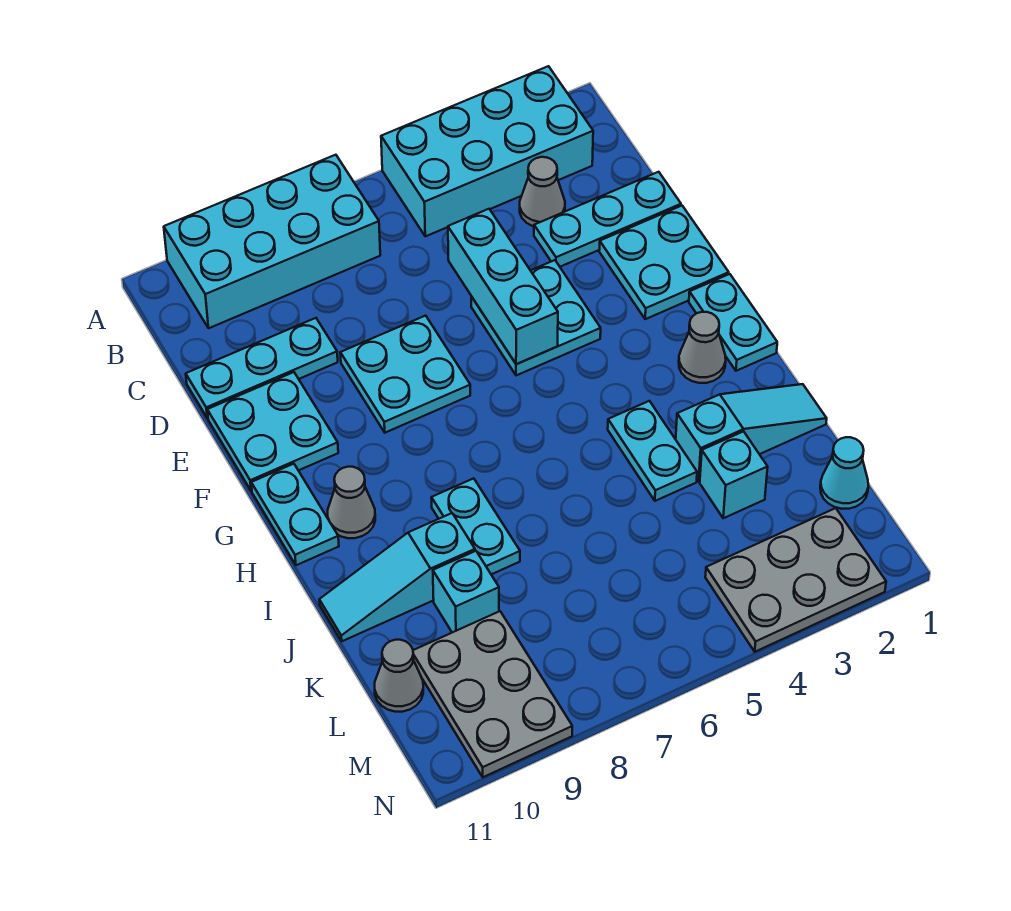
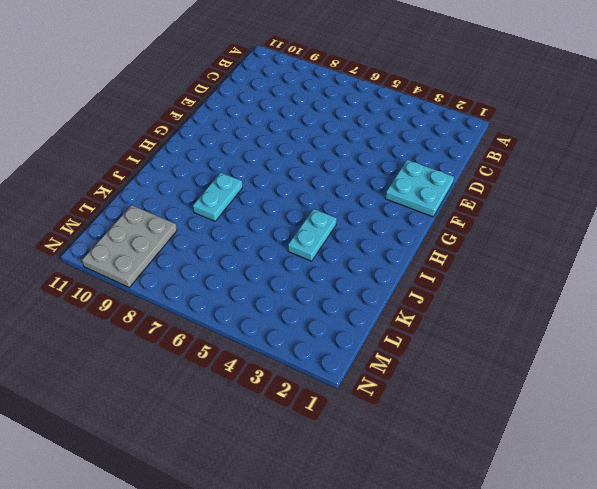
none -> cyan brick A2:B5 level 1
none -> cyan brick A7:B10 level 1
none -> grey cone C3 level 1

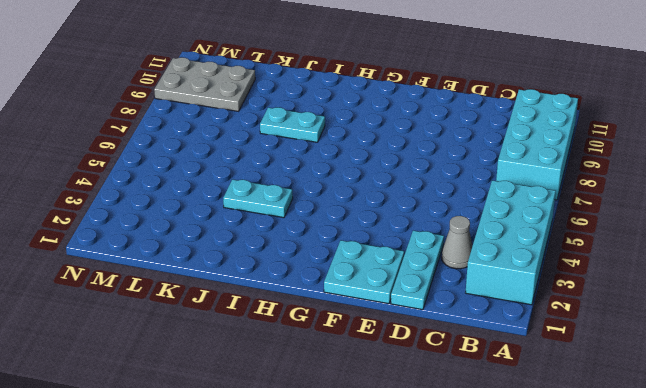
none -> cyan plate D9:D11 level 1
none -> cyan plate E4:F5 level 1
none -> cyan plate E7:F8 level 1

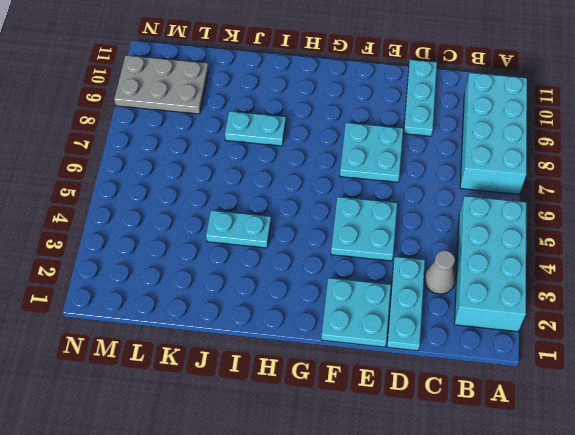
none -> cyan plate E10:F11 level 1
none -> cyan plate G1:H1 level 1
none -> cyan plate G11:H11 level 1

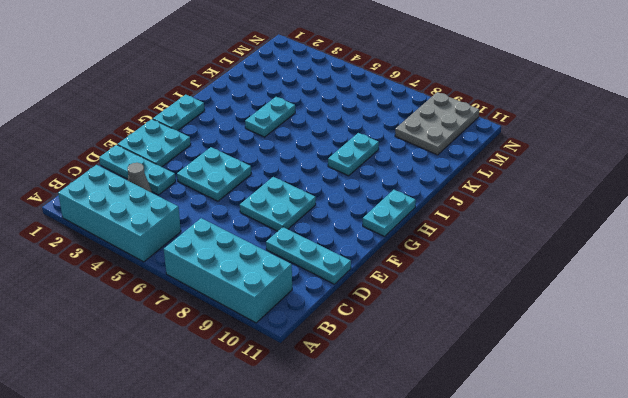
none -> cyan plate E10:F11 level 1
none -> grey cone H2 level 1
none -> grey cone H10 level 1

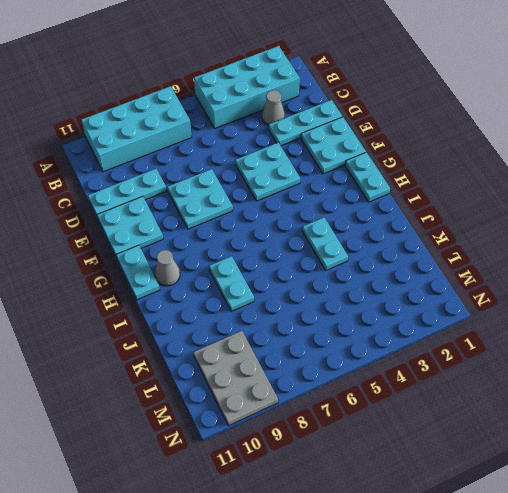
none -> grey cone H2 level 1
none -> cyan slope J1:J3 level 1 top 3
none -> cyan slope J9:J11 level 1 top 9

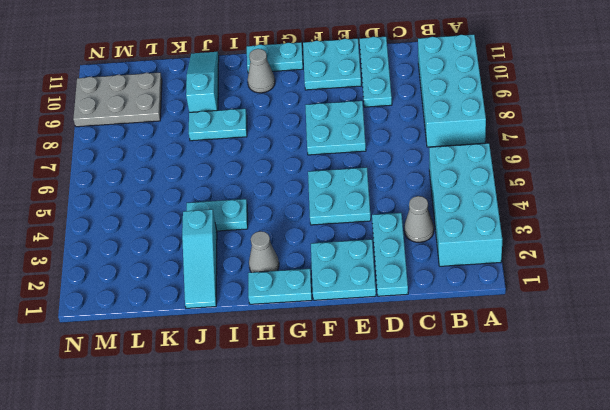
none -> cyan brick K3 level 1
none -> cyan brick K9 level 1
none -> cyan cone L1 level 1

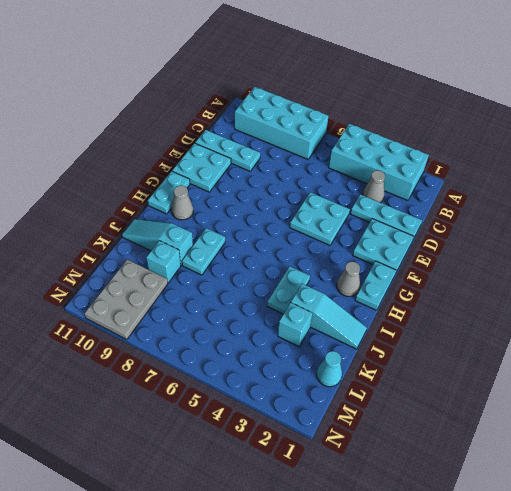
none -> cyan plate E7:F8 level 1
none -> grey cone L11 level 1
none -> grey plate M2:N4 level 1

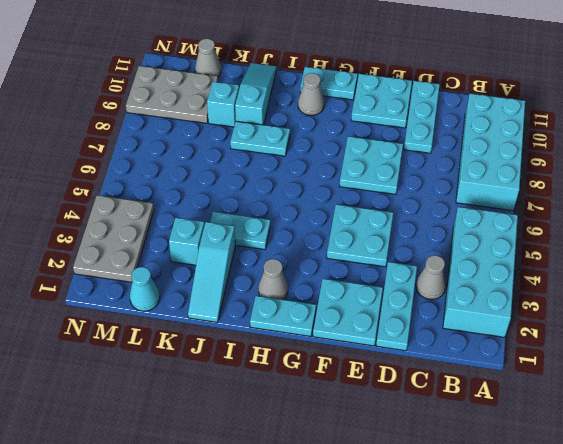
none -> cyan brick D5:F5 level 2

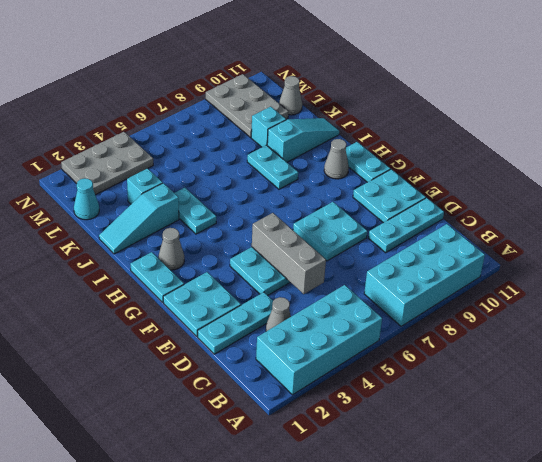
grey brick D5:F5 level 2 -> cyan brick D5:F5 level 2

